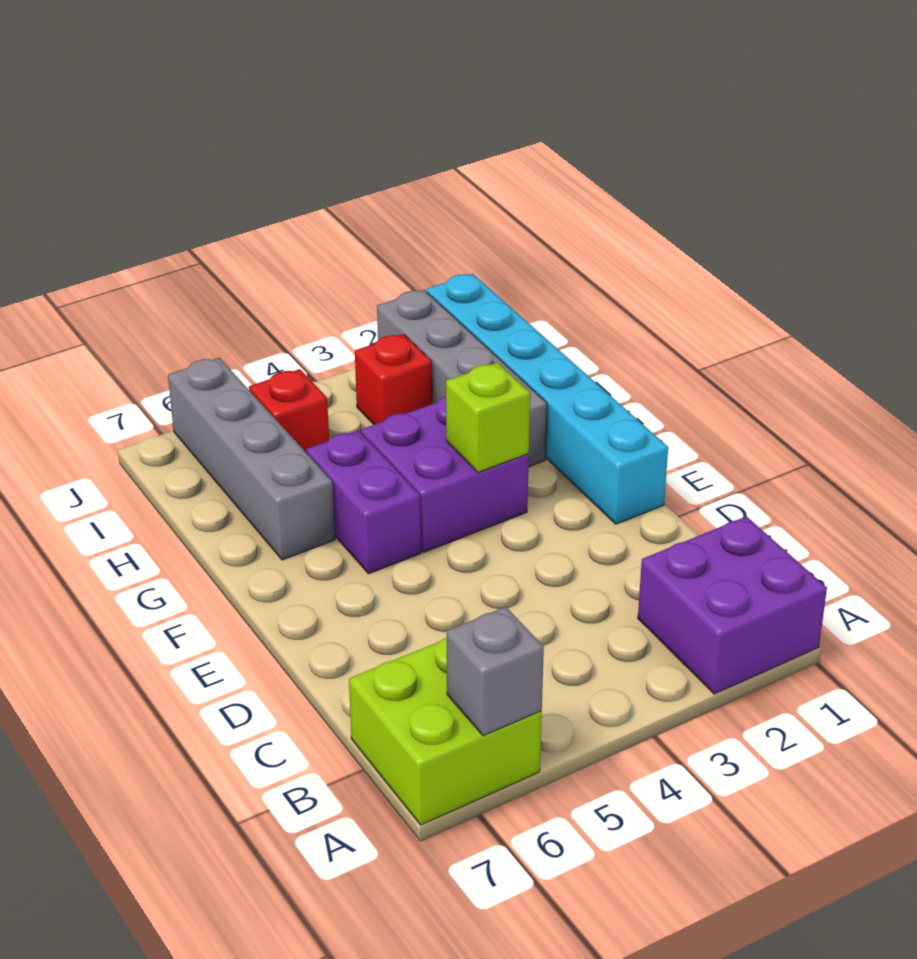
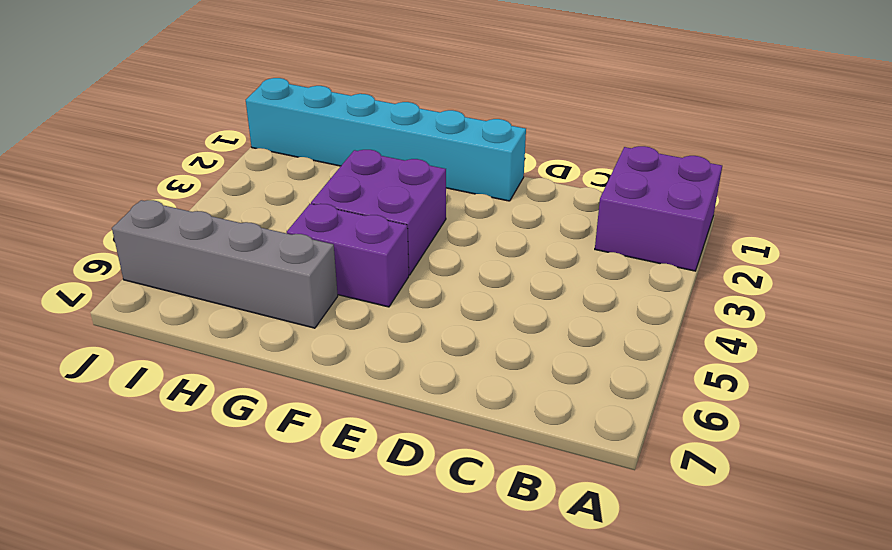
none -> lime brick A6:B7 level 1
none -> grey brick G2:J2 level 1

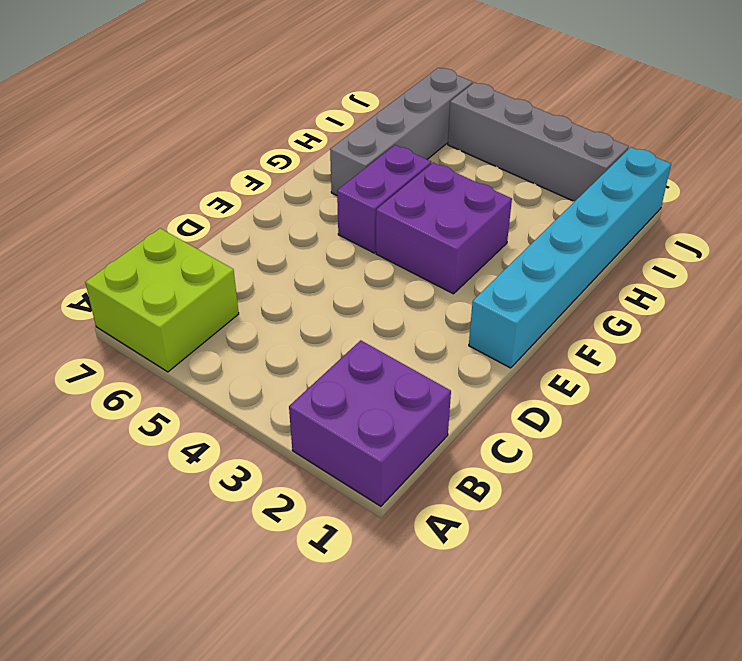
grey brick J2:J5 level 1 -> grey brick G2:J2 level 1
none -> red brick I3 level 1
none -> red brick I5 level 1

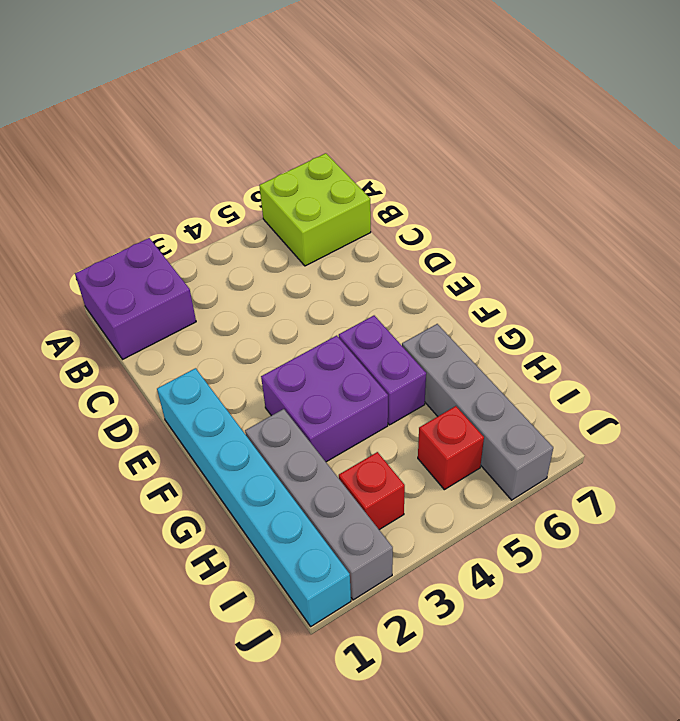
none -> grey brick A6 level 2
none -> lime brick F3 level 2

